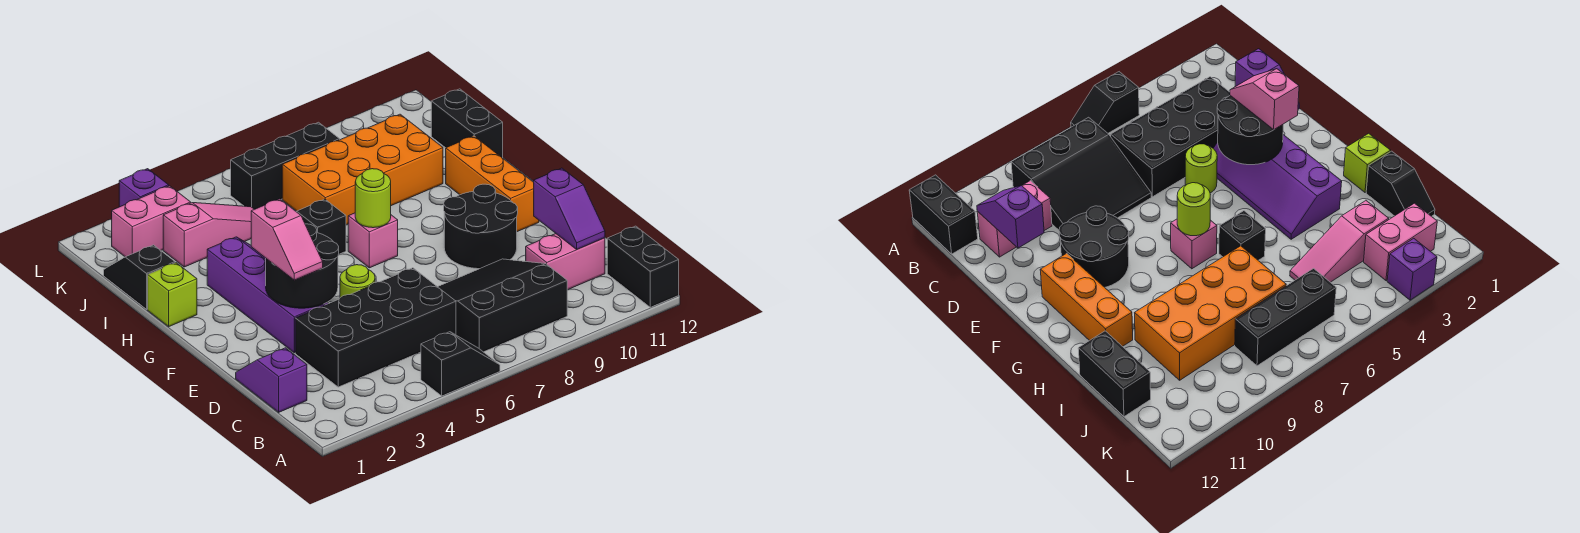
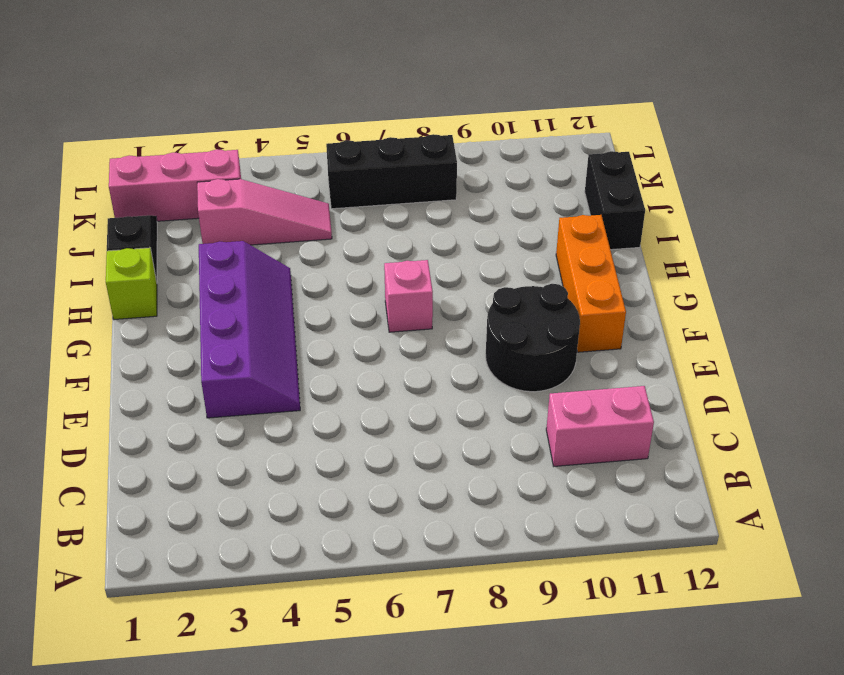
pink brick K1:K3 level 1 -> pink brick K2:K3 level 1
none -> black slope A5:A6 level 1 top 5
none -> black brick A12:B12 level 1
none -> black slope B7:D9 level 1 top B

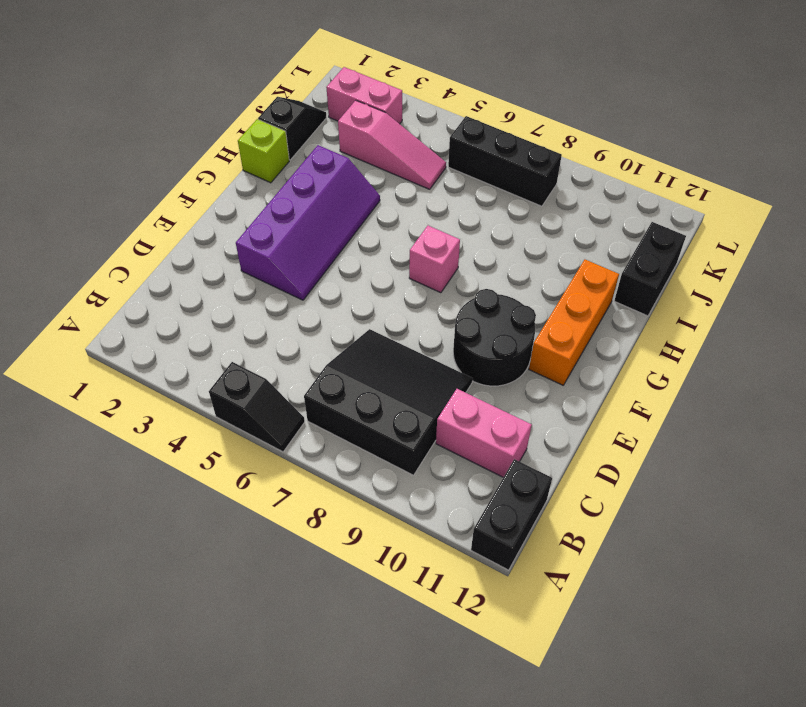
none -> purple slope C1:D1 level 1 top C
none -> black brick C3:D6 level 1
none -> lime round brick E5 level 1

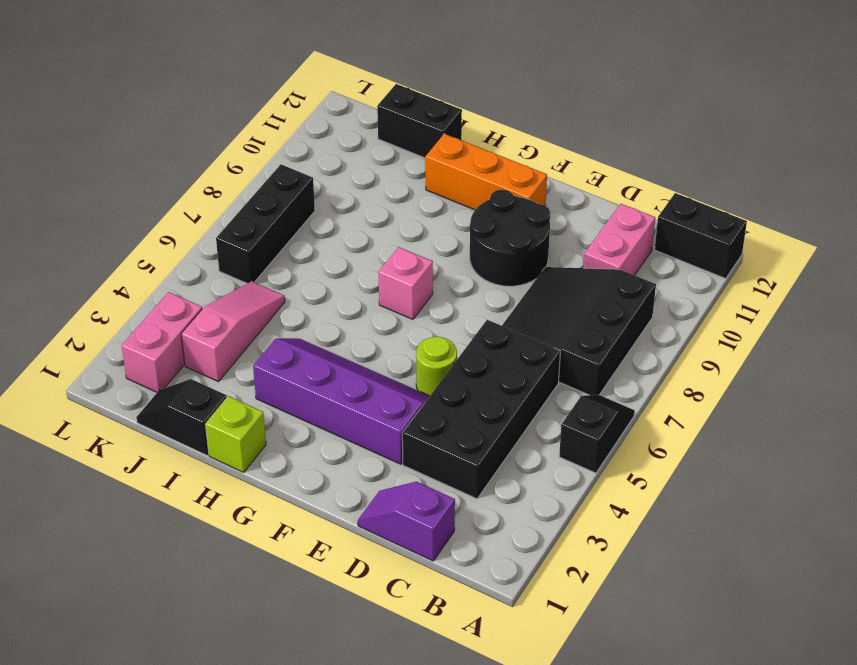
none -> black brick H6 level 1
none -> orange brick I7:J10 level 1
none -> purple brick L3 level 1

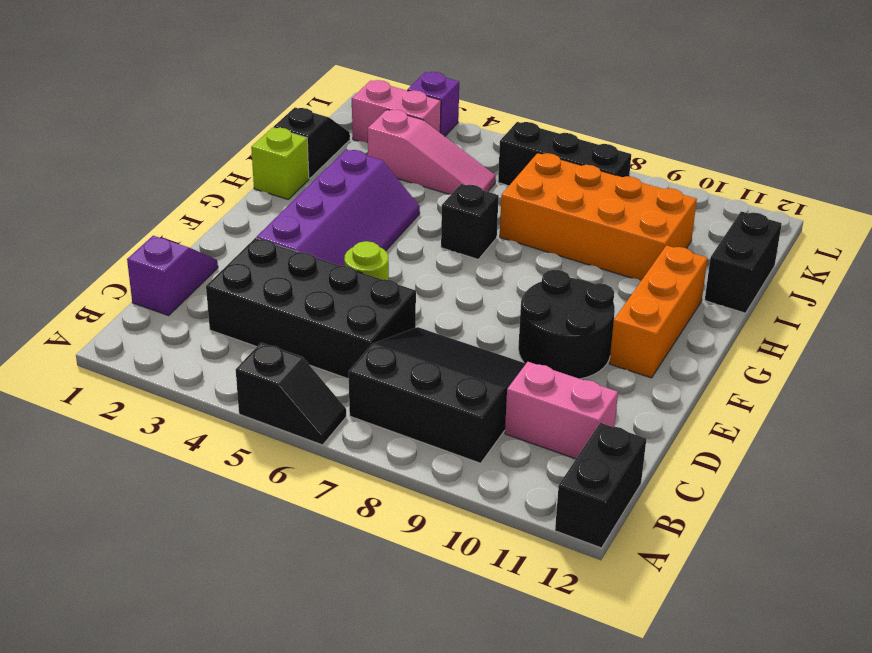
none -> pink brick G7 level 1
none -> purple slope C11:D11 level 2 top D
none -> black round brick E3:F4 level 2

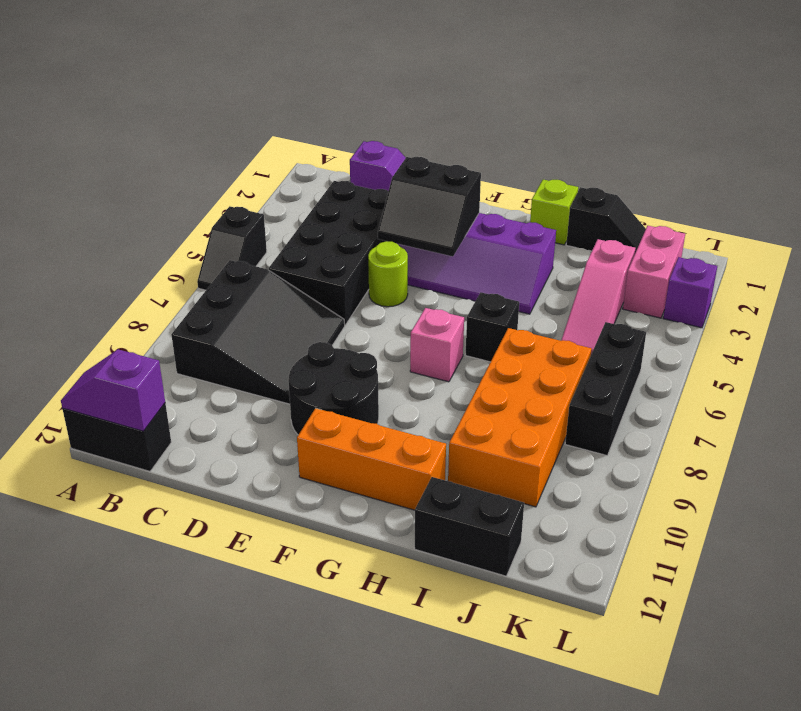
purple slope A12:B12 level 2 top B -> purple slope C11:D11 level 2 top D
black slope E3:F4 level 2 top 3 -> black round brick E3:F4 level 2
none -> pink brick C10:C11 level 1
none -> lime round brick G7 level 2
none -> pink slope E3:F3 level 3 top F

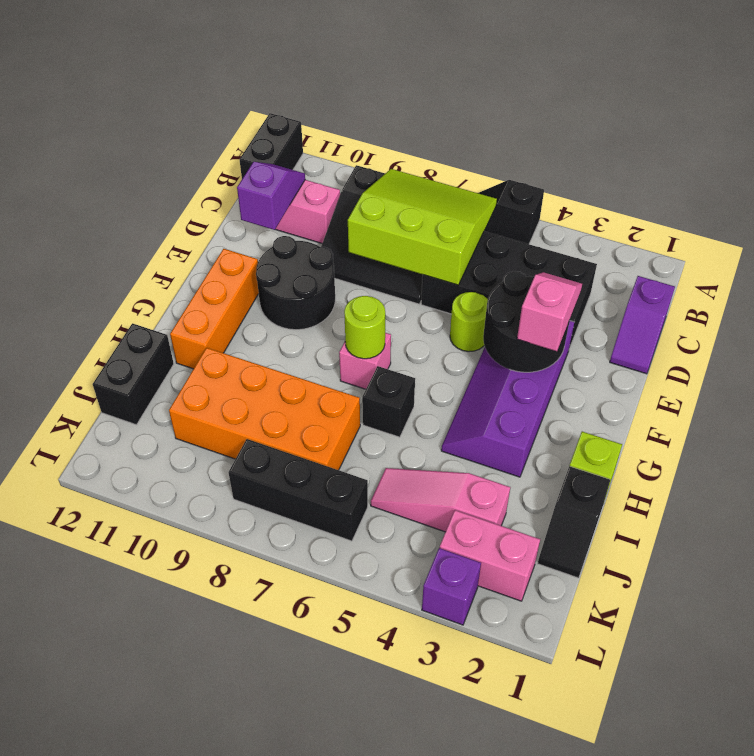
lime slope B6:D8 level 2 top D -> none

